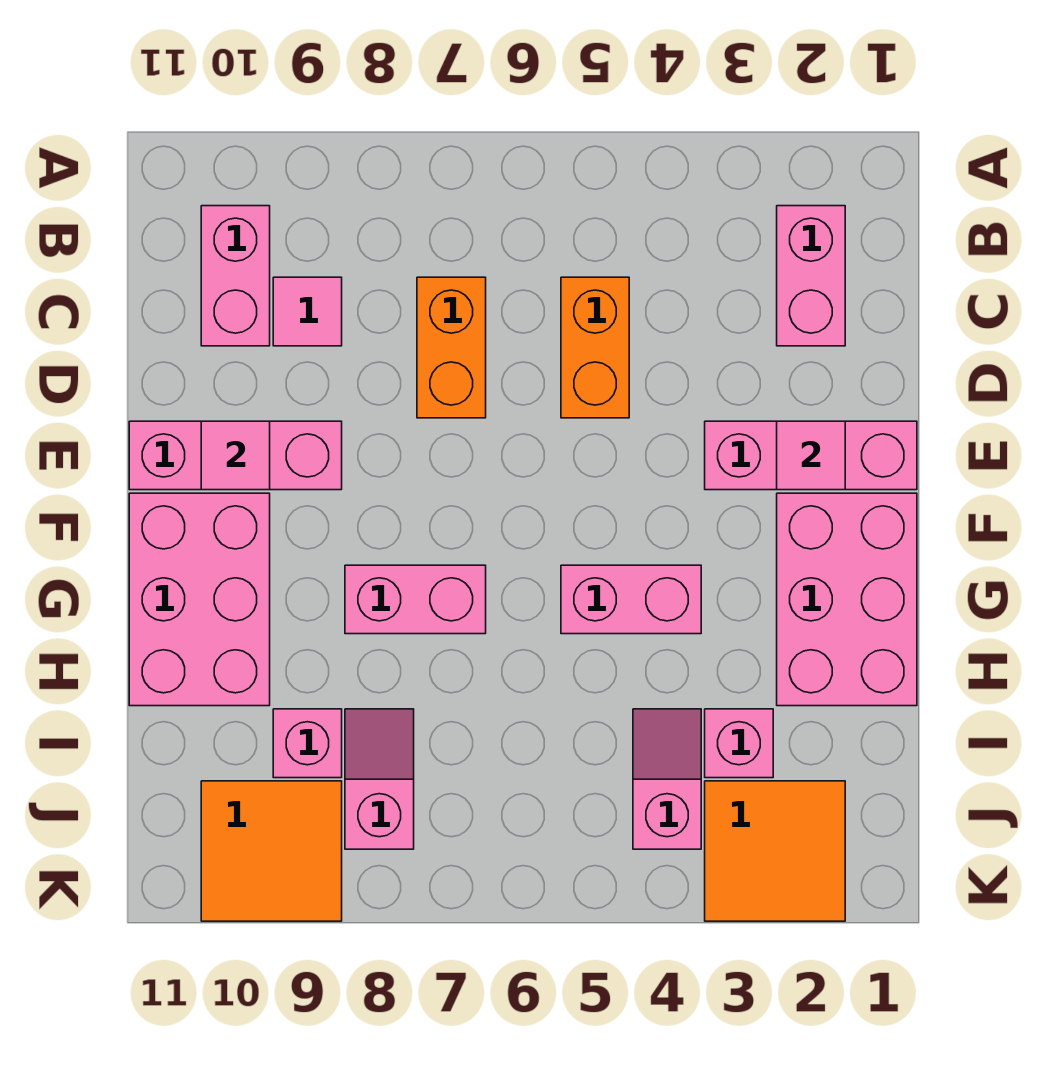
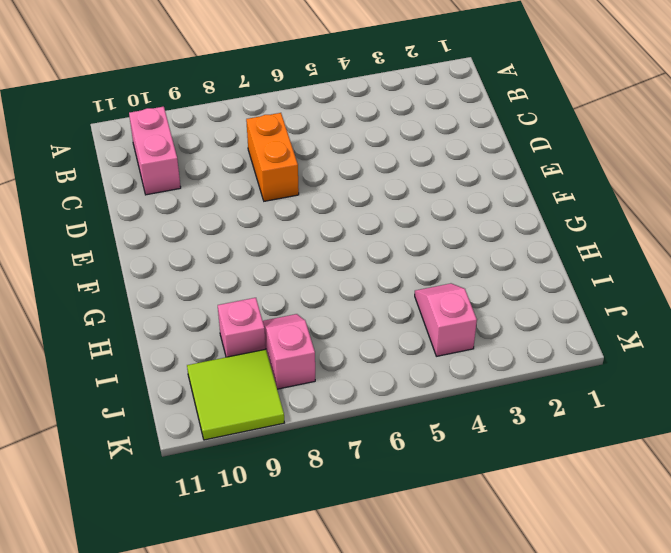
lime tile J9:K10 level 1 -> orange tile J9:K10 level 1
none -> pink brick B2:C2 level 1
none -> orange brick C5:D5 level 1
none -> pink tile C9 level 1

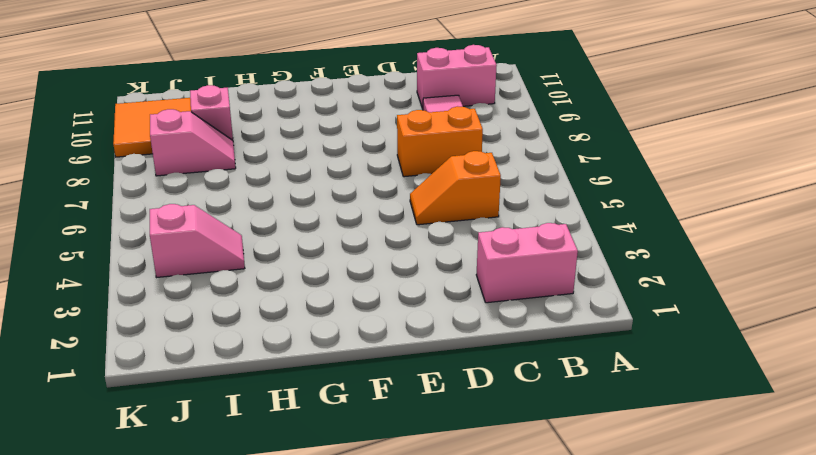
orange slope C5:D5 level 1 top C -> orange brick C5:D5 level 1
none -> pink brick E1:E3 level 1
none -> pink brick E9:E11 level 1
none -> pink brick F1:H2 level 1

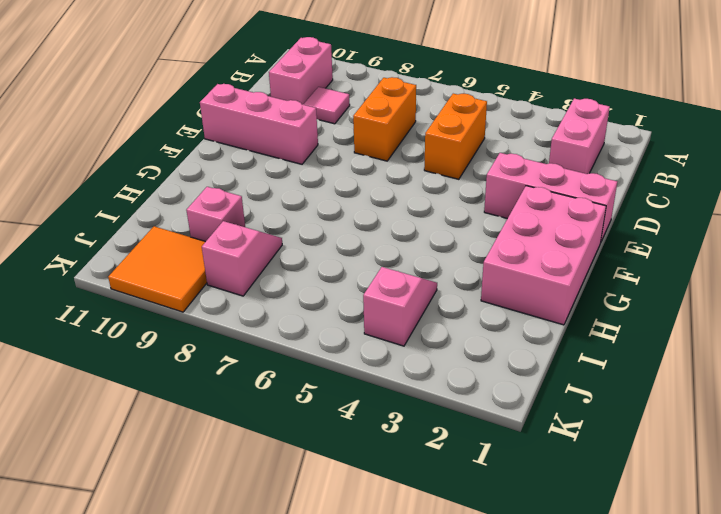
none -> pink brick F10:H11 level 1
none -> pink brick G4:G5 level 1
none -> pink brick G7:G8 level 1

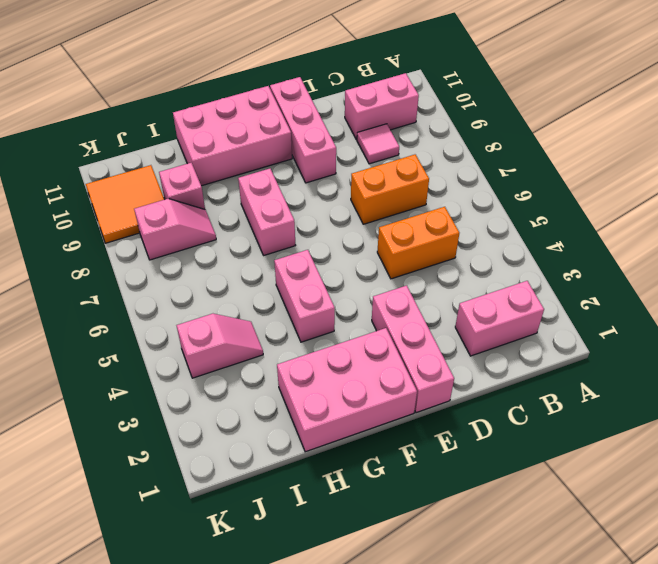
none -> pink brick I3 level 1
none -> orange tile J2:K3 level 1
none -> pink tile E2 level 2

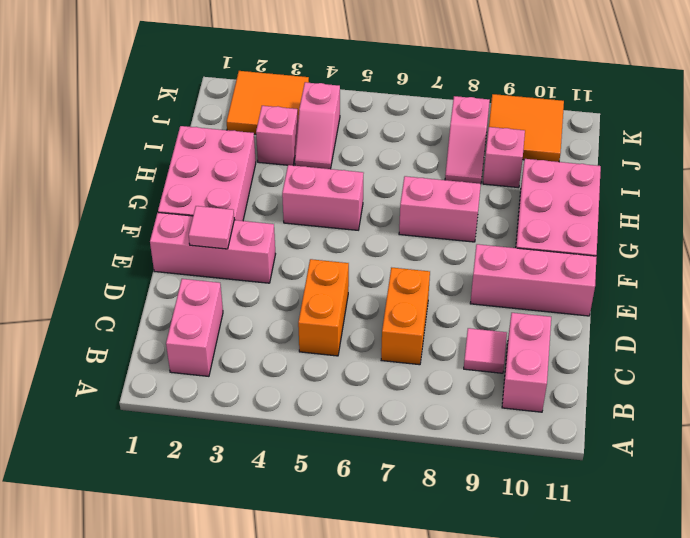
none -> pink tile E10 level 2

